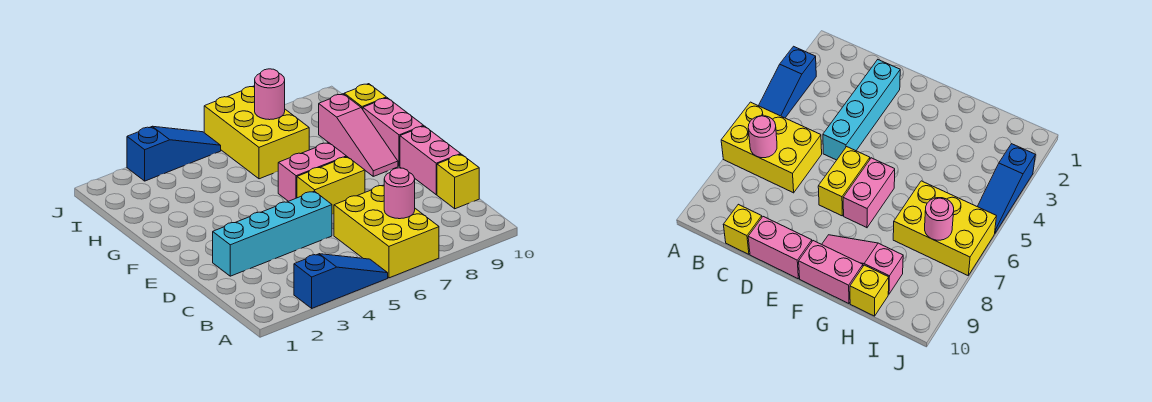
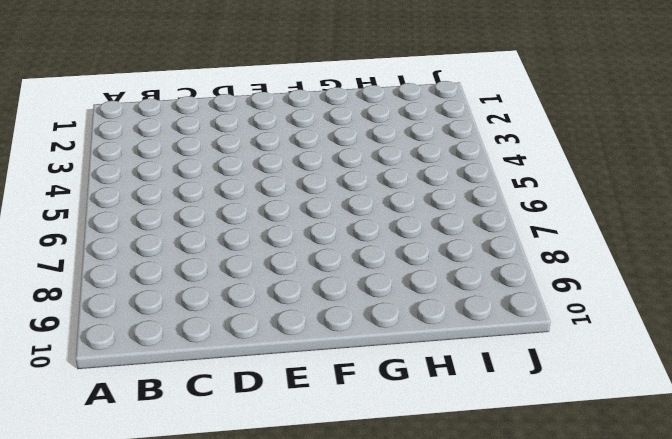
none -> blue slope A3:A5 level 1 top 3
none -> yellow brick A6:C7 level 1
none -> yellow brick C10 level 1

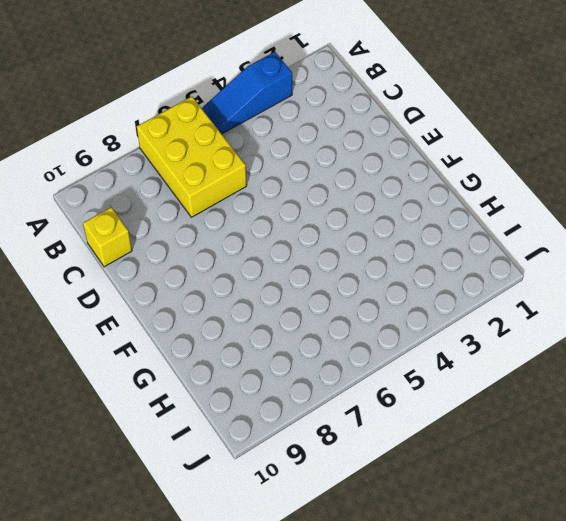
none -> cyan brick D2:D5 level 1
none -> pink brick D10:E10 level 1
none -> yellow brick E6:E7 level 1

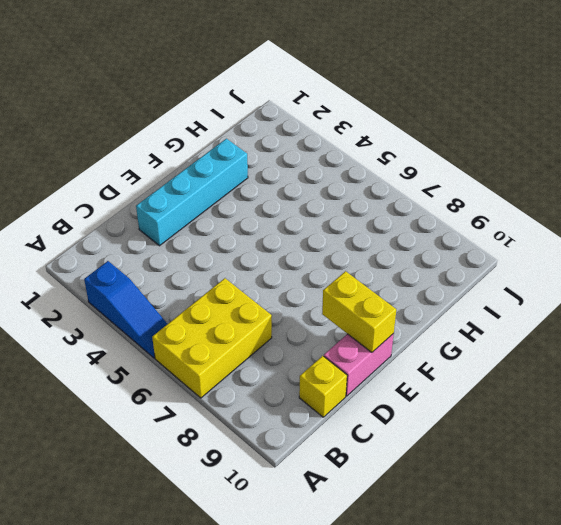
cyan brick D2:G2 level 1 -> cyan brick D2:D5 level 1
yellow brick E9:E10 level 2 -> yellow brick E6:E7 level 1
none -> pink brick F6:F7 level 1
none -> pink slope F9:H9 level 1 top H
none -> pink brick F10:G10 level 1

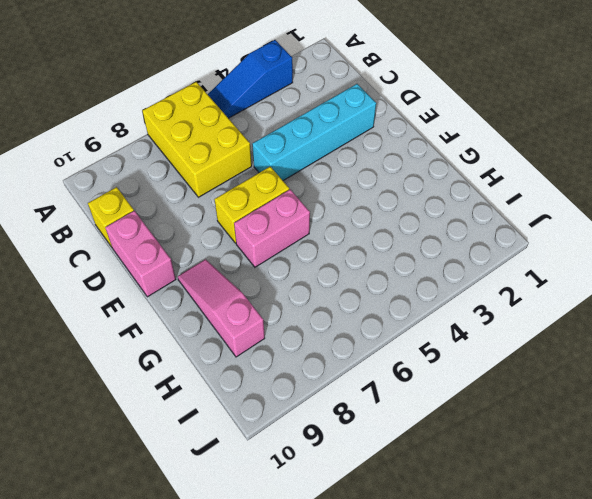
none -> pink brick F10:G10 level 1
none -> yellow brick H6:J7 level 1
none -> yellow brick H10 level 1

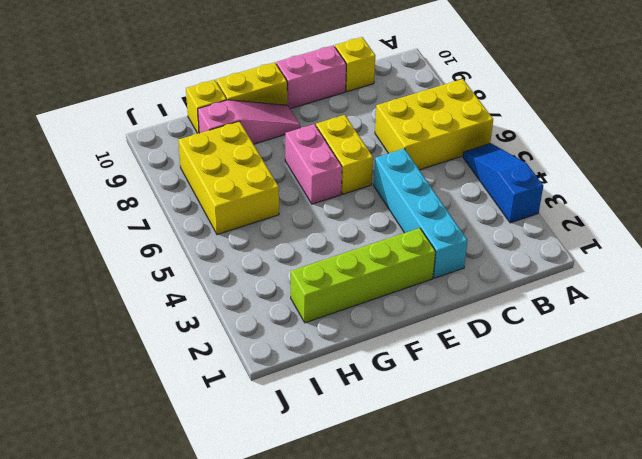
lime brick E2:H2 level 1 -> none
yellow brick F10:G10 level 1 -> pink brick F10:G10 level 1
yellow brick H6:I8 level 1 -> yellow brick H6:J7 level 1
none -> blue slope J3:J5 level 1 top 3
none -> pink round brick B7 level 2
none -> pink round brick I7 level 2

